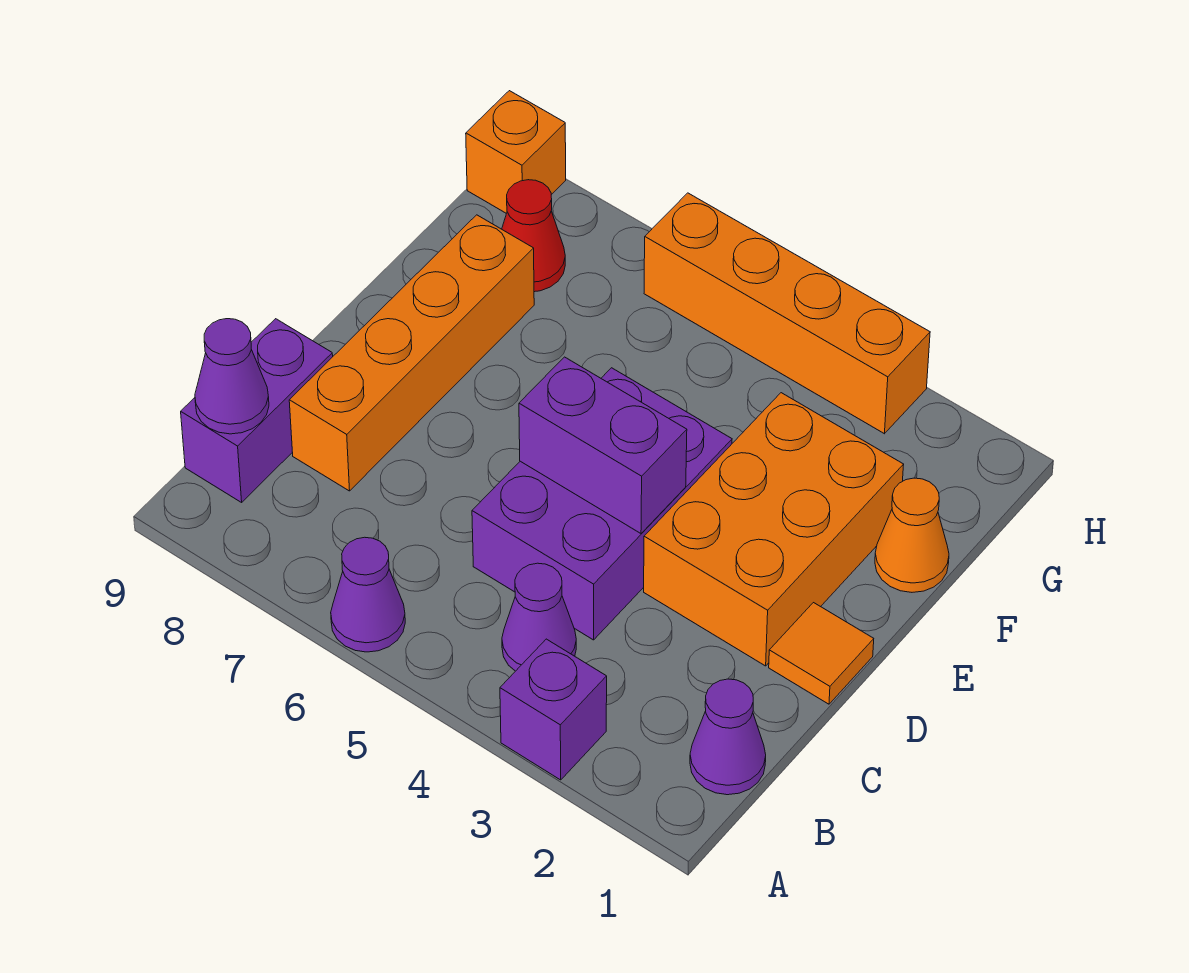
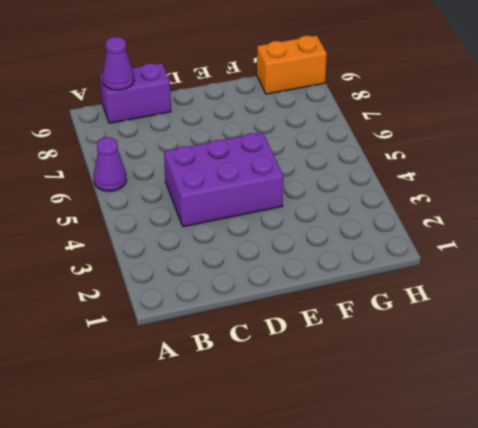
orange brick G9:H9 level 1 -> orange brick H9 level 1
none -> purple brick A3 level 1
none -> purple cone B1 level 1
none -> purple cone B4 level 1

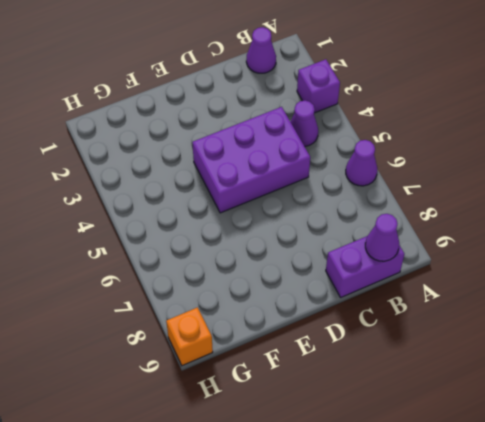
none -> orange brick C8:F8 level 1
none -> orange tile D1 level 1
none -> orange brick D2:F3 level 1

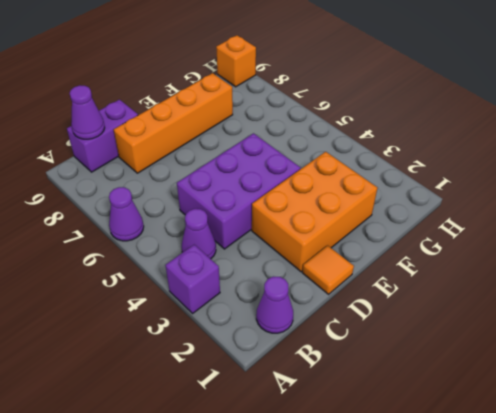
none -> orange cone F1 level 1
none -> red cone G8 level 1
none -> orange brick H3:H6 level 1

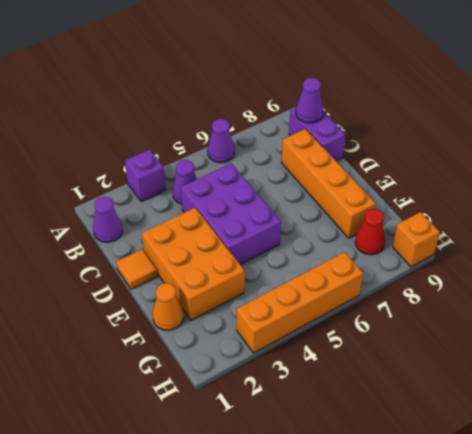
none -> purple brick D4:D5 level 2

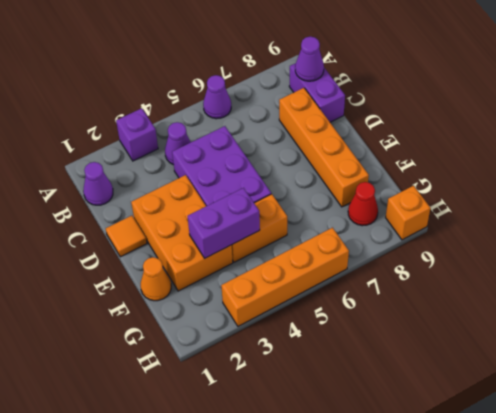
purple brick F3:F4 level 2 -> purple brick D4:D5 level 2
orange brick F4:F5 level 1 -> none

